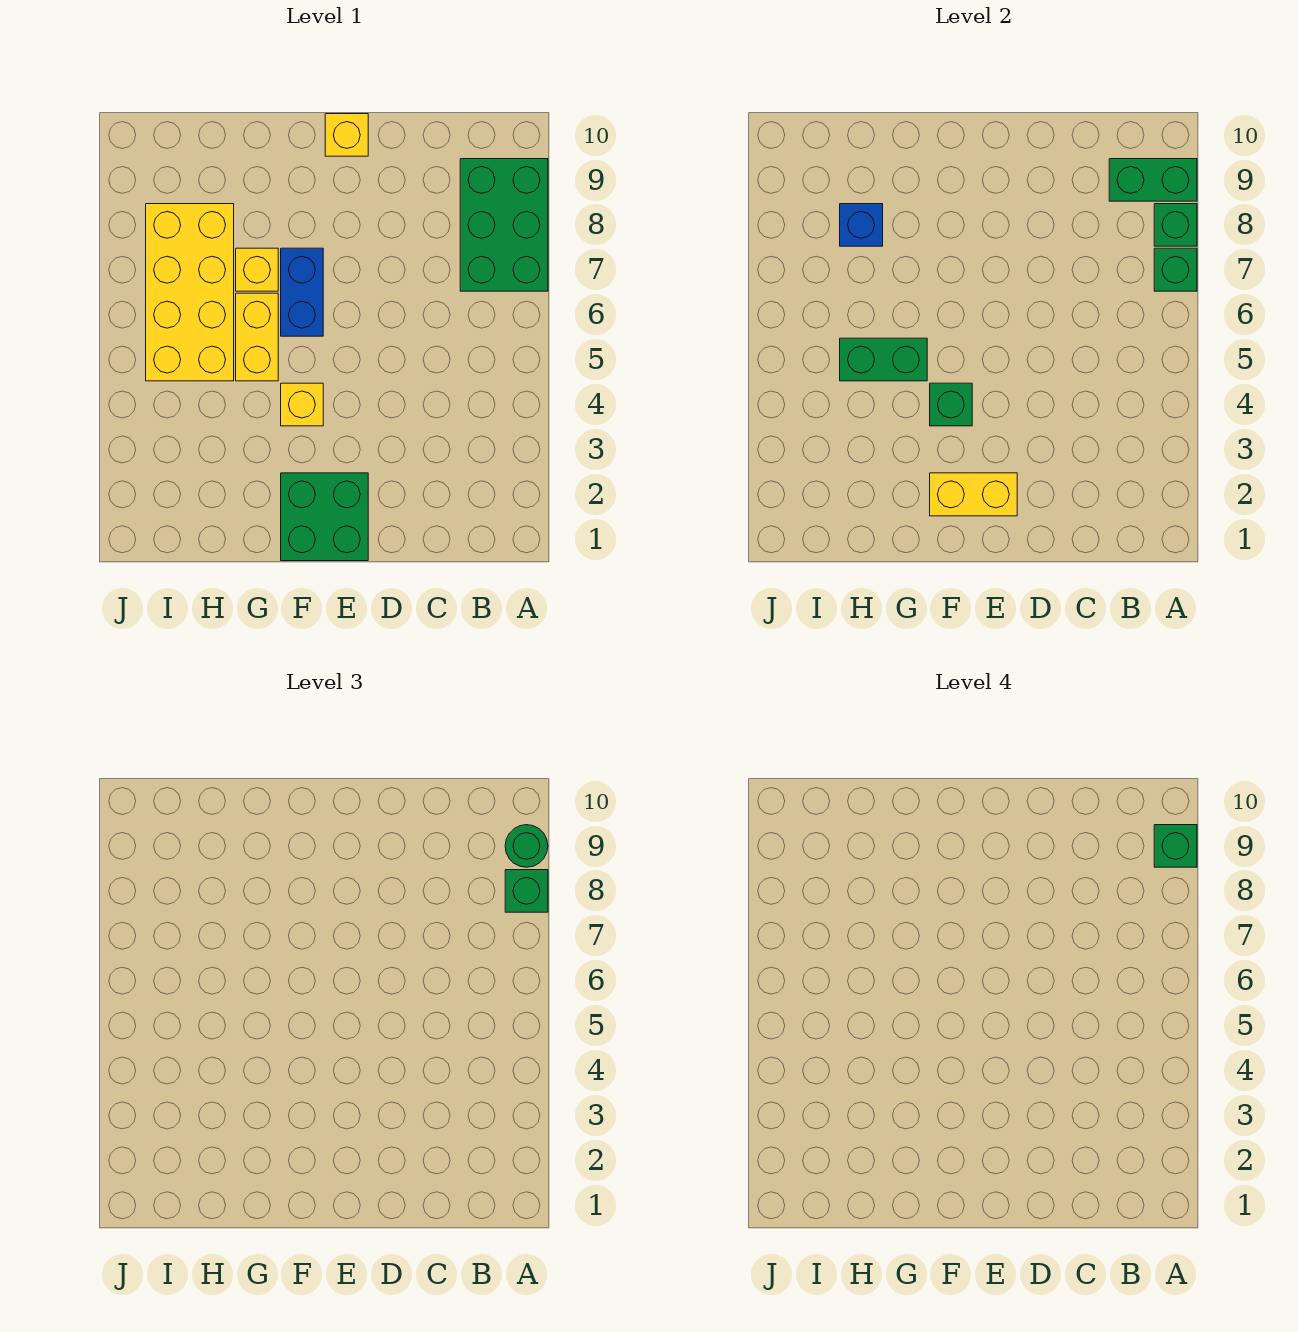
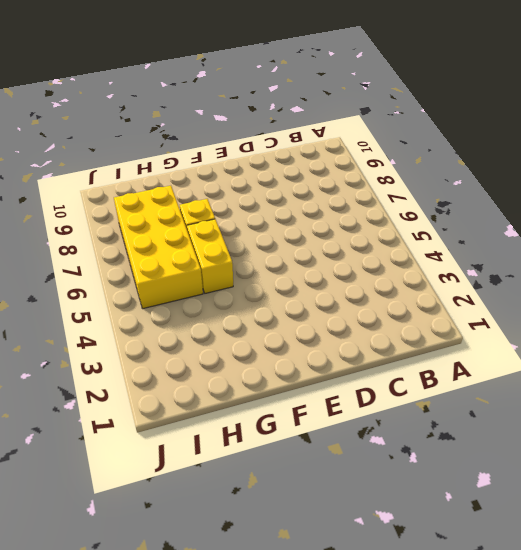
none -> green brick A7:B9 level 1
none -> green brick E1:F2 level 1
none -> yellow brick E10 level 1

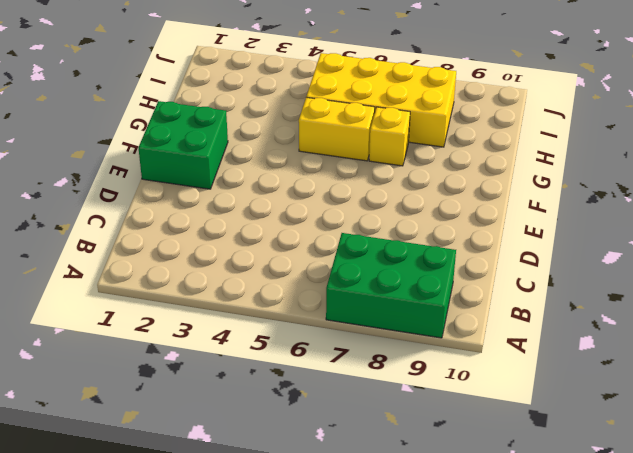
none -> yellow brick E10 level 1
none -> yellow brick F4 level 1
none -> blue brick F6:F7 level 1

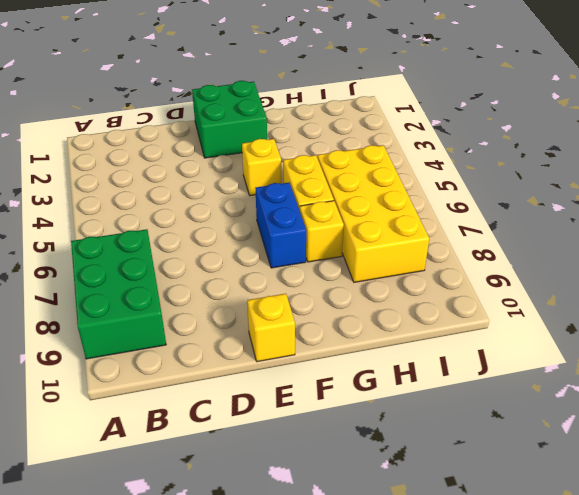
none -> green brick A7 level 2
none -> green brick A8 level 2
none -> green brick A9:B9 level 2

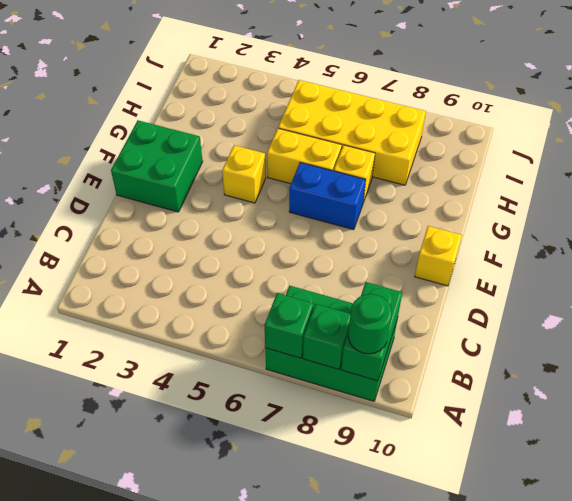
none -> yellow brick E2:F2 level 2
none -> green brick F4 level 2
none -> green brick G5:H5 level 2

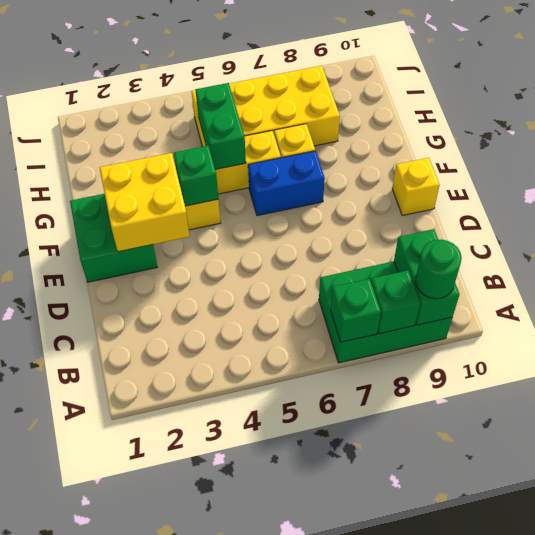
yellow brick E2:F3 level 2 -> yellow brick E2:F2 level 2
none -> blue brick H8 level 2
none -> green brick A8 level 3
none -> green brick A9 level 4

